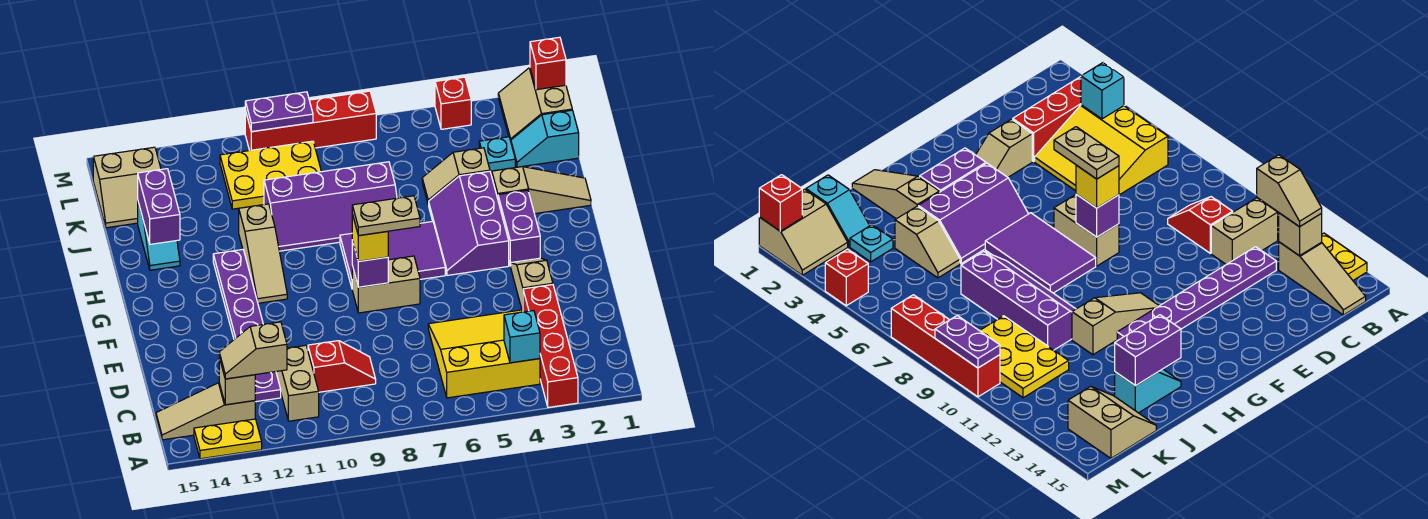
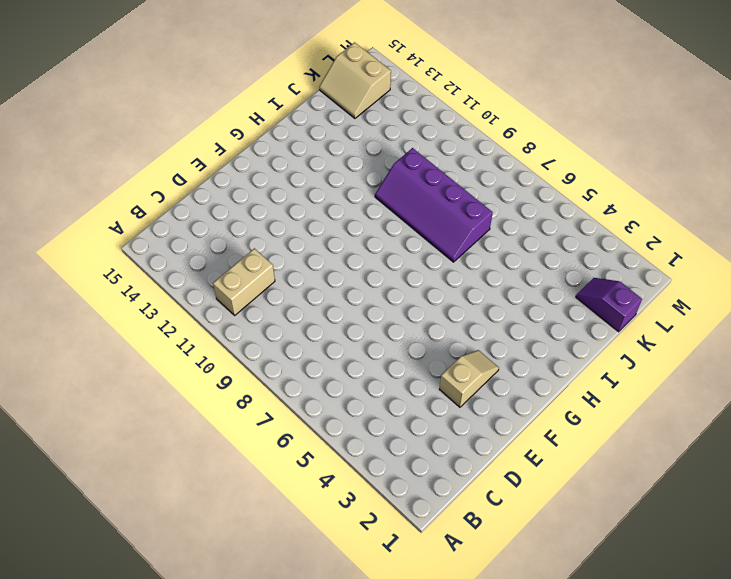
purple slope K1:K2 level 1 top 1 -> cyan slope K1:K2 level 1 top 1
none -> red brick A3:D3 level 1
none -> yellow plate A13:A14 level 1
none -> yellow slope B4:D6 level 1 top B
none -> tan slope B13:B15 level 1 top 13

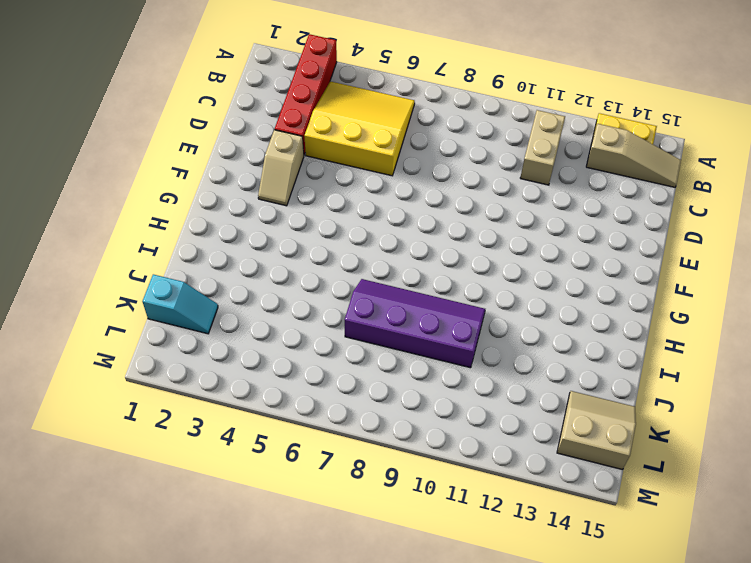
yellow slope B4:D6 level 1 top D -> yellow slope B4:D6 level 1 top B
none -> red slope C9:C10 level 1 top 10
none -> purple plate C12:H12 level 1
none -> tan brick F7:F8 level 1
none -> purple brick G3:H3 level 1

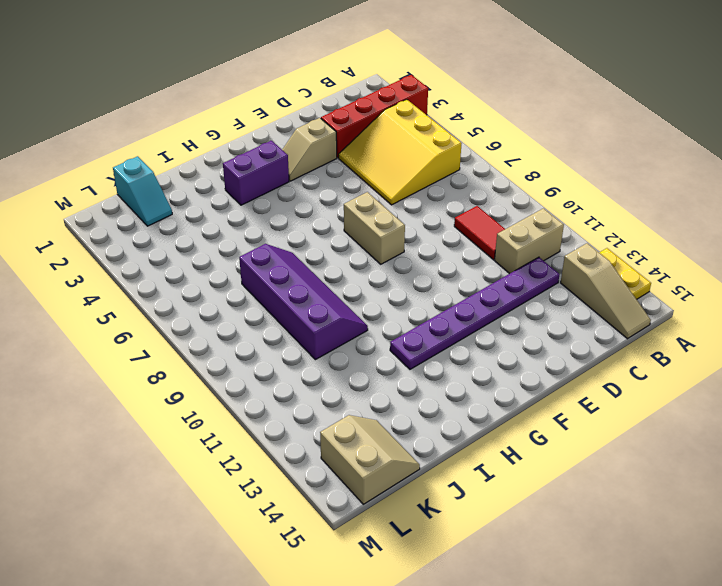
red tile C9:C10 level 1 -> red slope C9:C10 level 1 top 10
none -> purple slope G4:I5 level 1 top 4
none -> purple tile G6:H8 level 1
none -> tan slope G11:I11 level 1 top I
none -> tan slope I1:I3 level 1 top 3

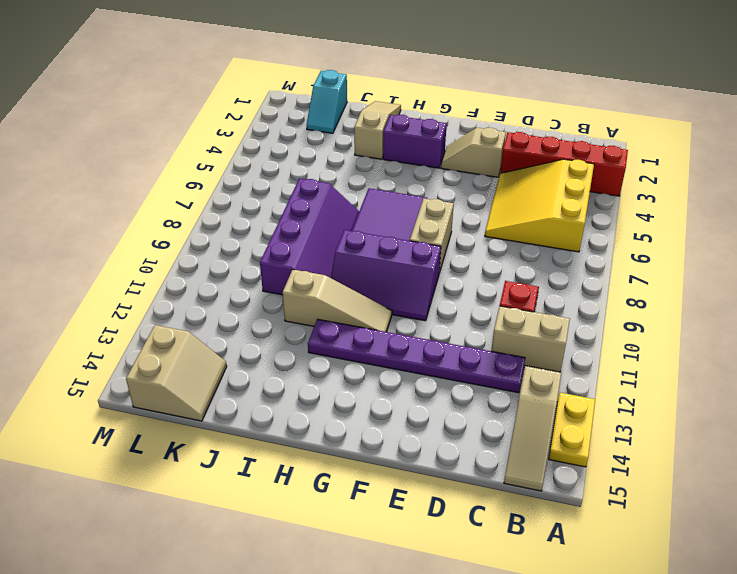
purple slope F9:H10 level 1 top 9 -> purple slope G4:I5 level 1 top 4
none -> cyan slope I14:J14 level 1 top J
none -> tan slope J4:J5 level 1 top 4
none -> cyan plate K3 level 1
none -> yellow plate K9:L11 level 1

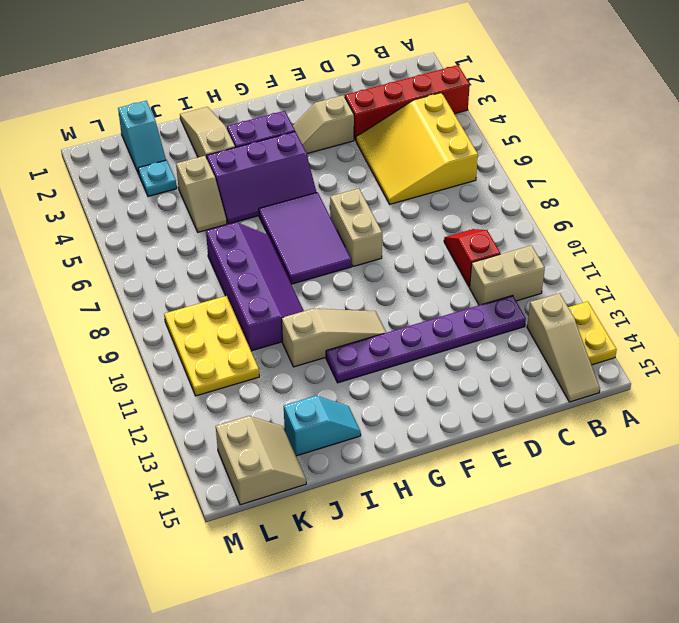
none -> tan slope L1:M2 level 1 top 1
none -> red brick M4 level 1
none -> red brick M7:M10 level 1
none -> cyan brick B4 level 2

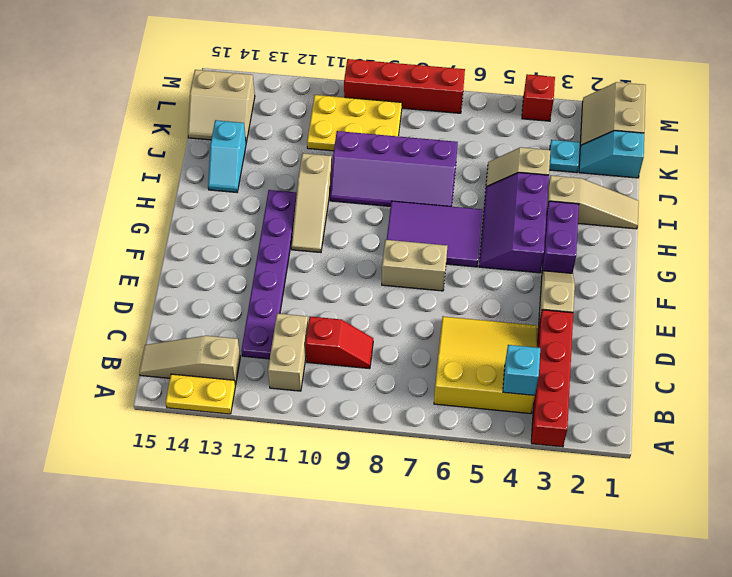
none -> tan brick B13 level 2
none -> purple brick F8 level 2
none -> purple brick I14:J14 level 2
none -> red brick M1 level 2

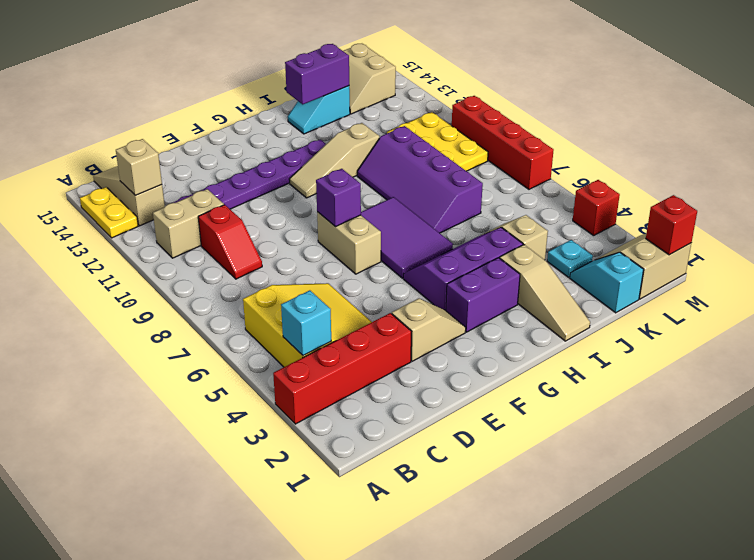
none -> purple plate M9:M10 level 2
none -> tan slope B12:B13 level 3 top 12
none -> yellow brick F8 level 3
none -> tan plate F7:F8 level 4

